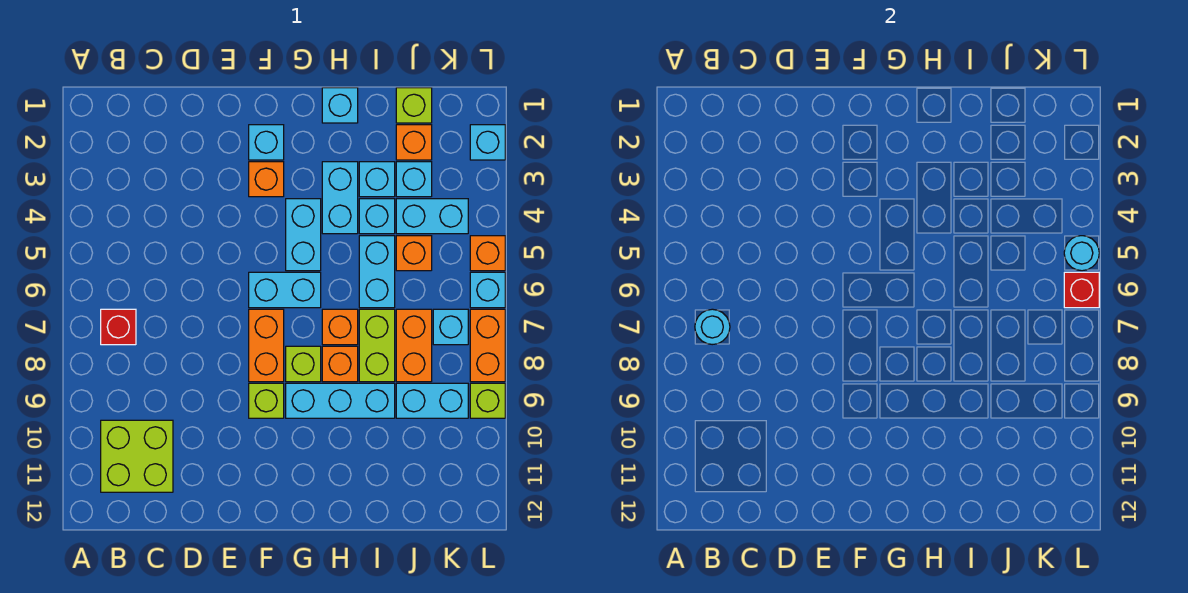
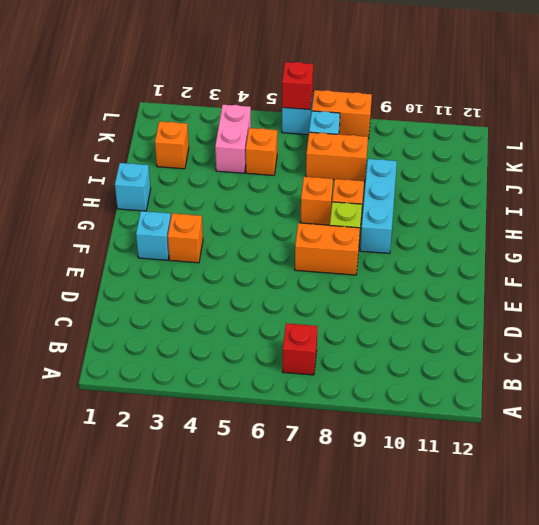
pink brick J4:K4 level 1 -> cyan brick J4:K4 level 1
none -> lime brick B10:C11 level 1
none -> cyan brick F6:G6 level 1
none -> lime brick F9 level 1
none -> cyan brick G4:G5 level 1

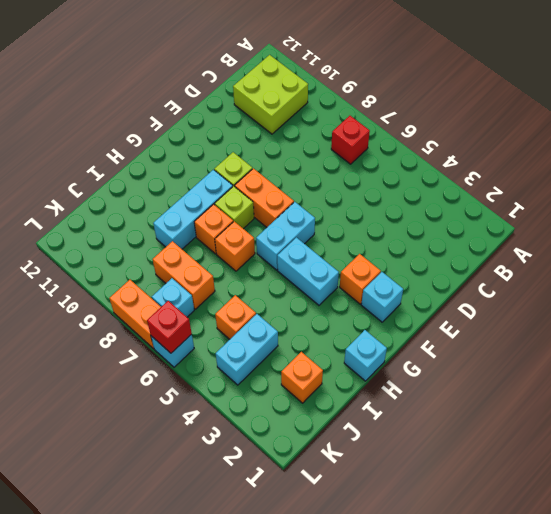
none -> cyan brick H3:H4 level 1
none -> cyan brick I3 level 1
none -> cyan brick I4 level 1
none -> cyan brick I5:I6 level 1

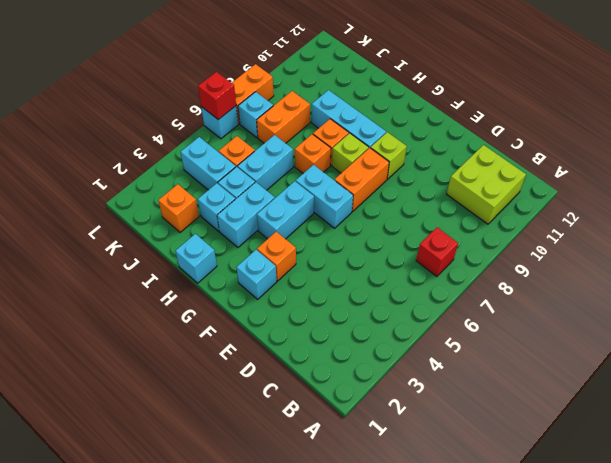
none -> lime brick I7:I8 level 1
none -> lime brick J1 level 1
none -> cyan brick J3 level 1
none -> cyan brick J9:K9 level 1

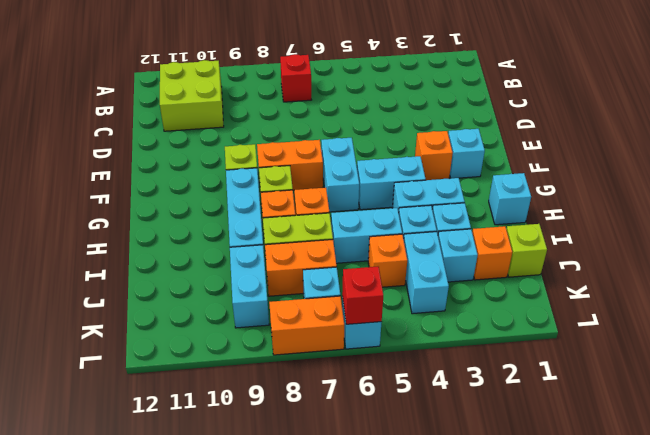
none -> cyan brick L2 level 1
none -> orange brick L5 level 1
none -> lime brick L9 level 1
none -> cyan round brick B7 level 2

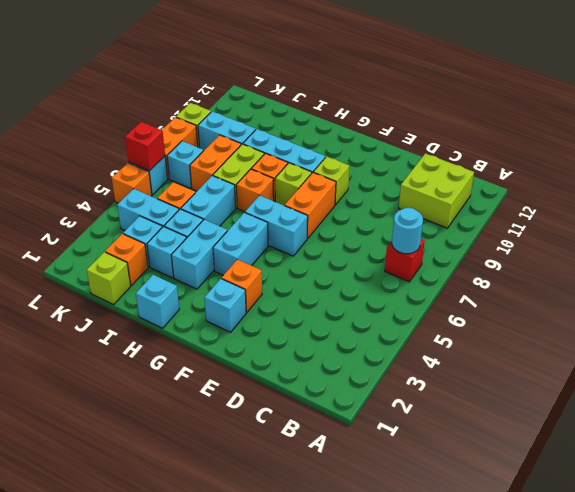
none -> cyan brick L2 level 1
none -> cyan round brick L5 level 2

